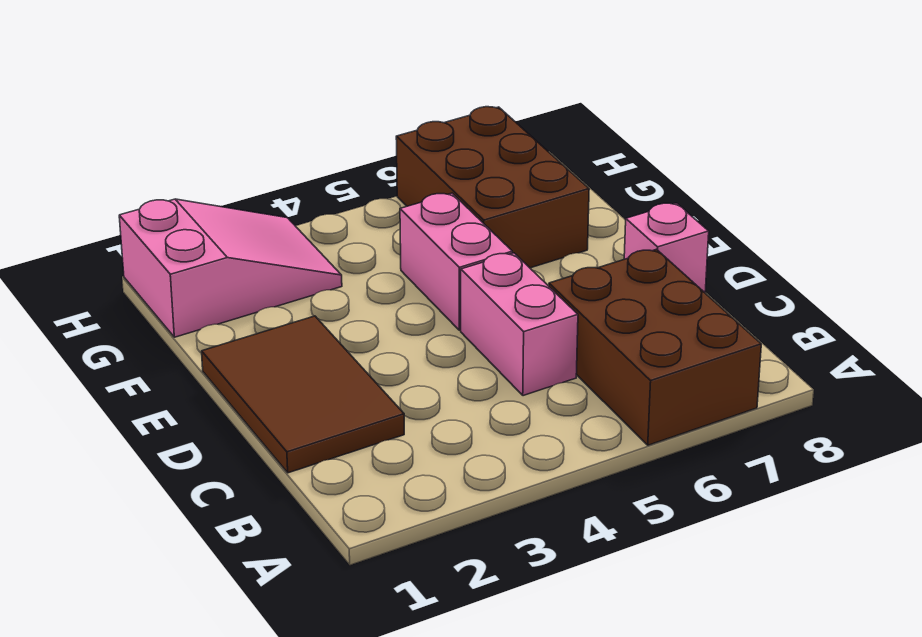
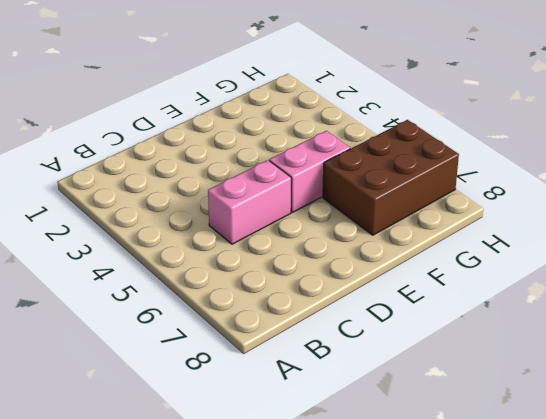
none -> brown brick A6:C7 level 1
none -> brown tile C1:E2 level 1

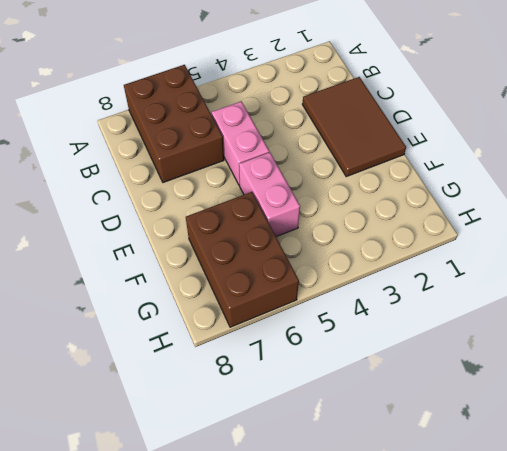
none -> pink brick D8 level 1
none -> pink slope G1:H3 level 1 top 1

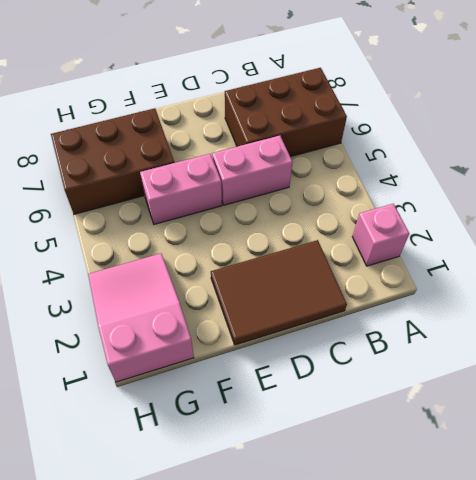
pink brick A2 level 1 -> pink brick D8 level 1

